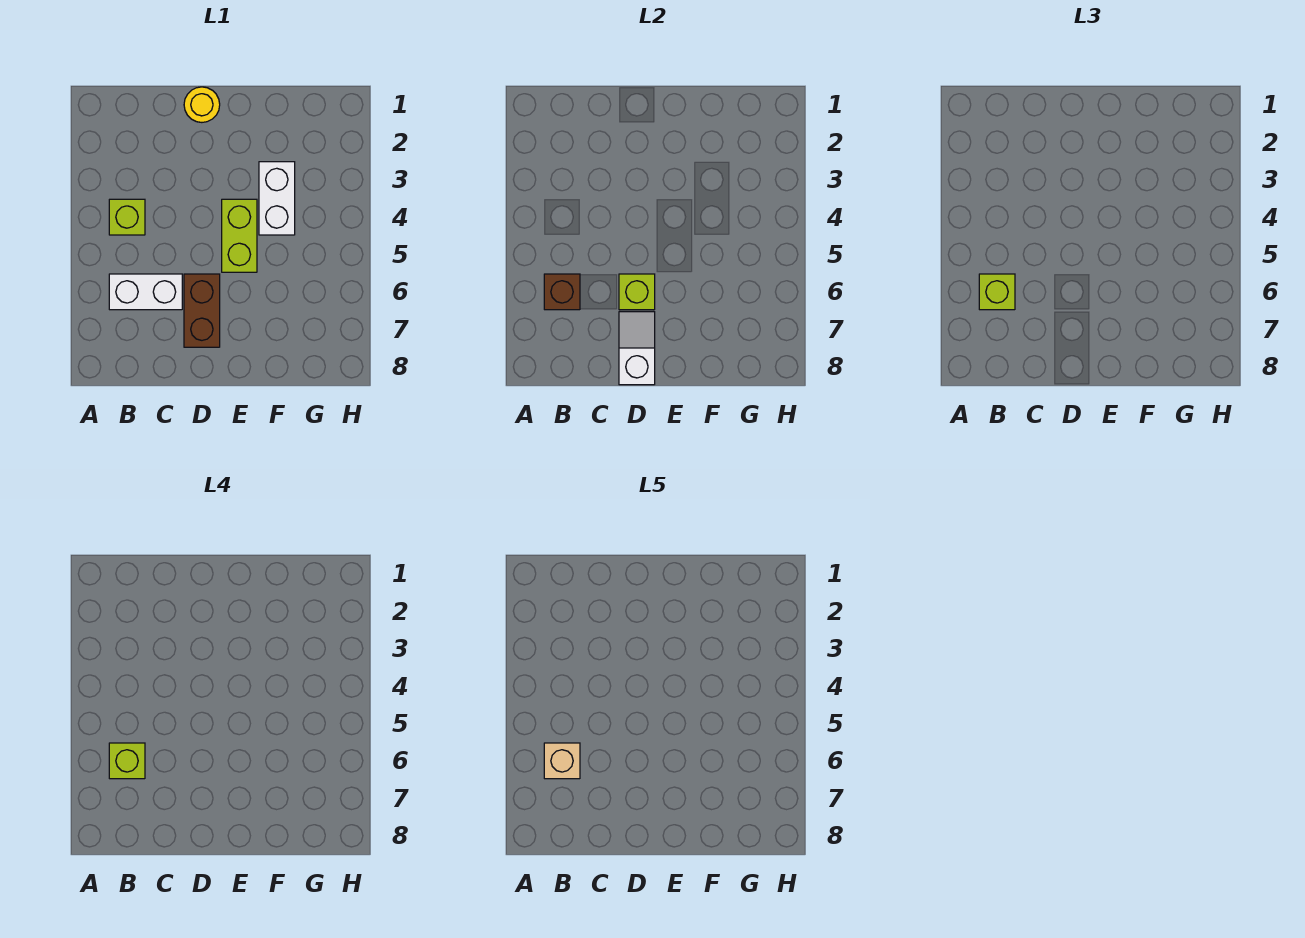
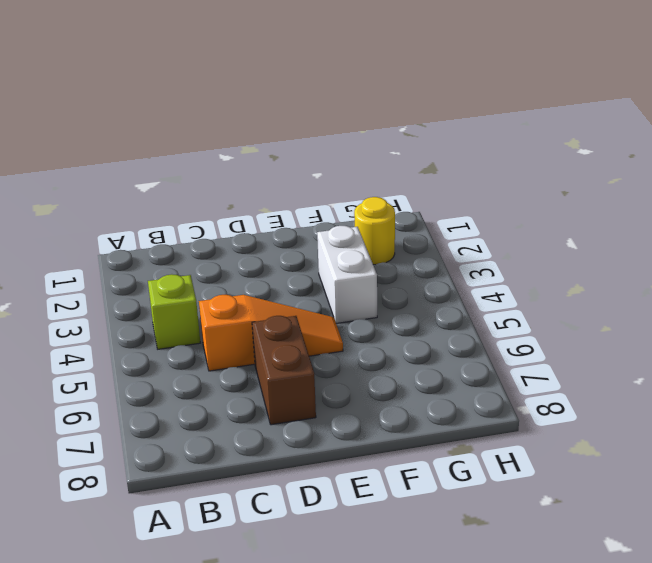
orange slope C5:E5 level 1 top C -> lime brick E4:E5 level 1
yellow round brick G2 level 1 -> yellow round brick D1 level 1
none -> white brick B6:C6 level 1
none -> brown brick B6 level 2
none -> lime brick D6 level 2

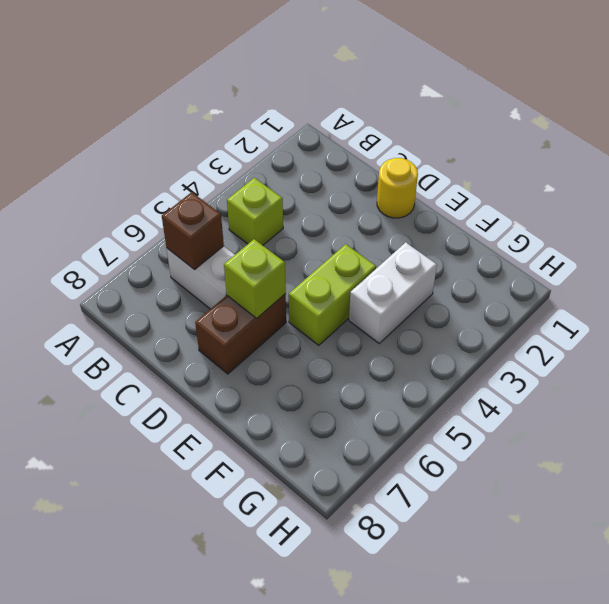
none -> white slope D7:D8 level 2 top 8
none -> lime brick B6 level 3
none -> lime brick B6 level 4

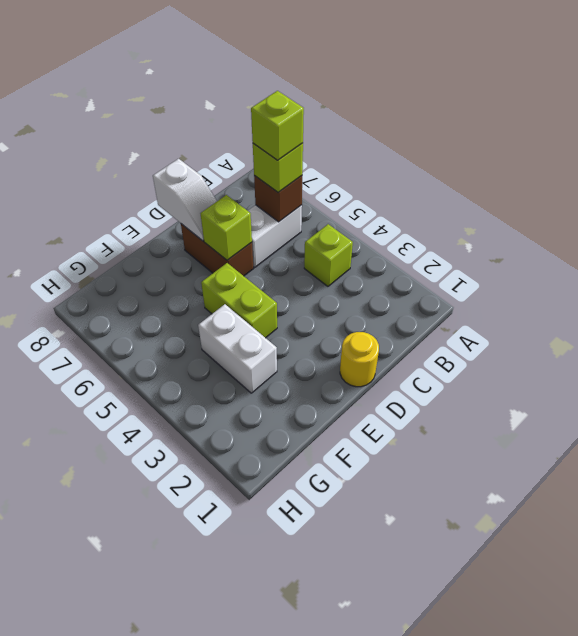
none -> tan brick B6 level 5

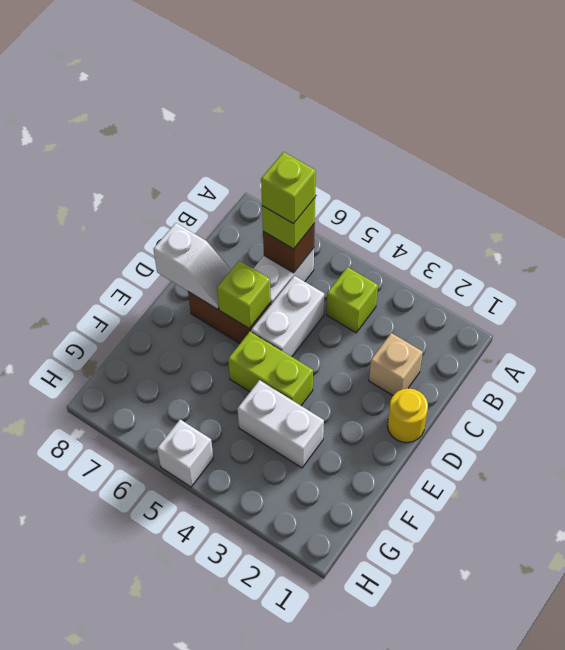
tan brick C2 level 1 -> tan brick B6 level 5
white brick C5:D5 level 1 -> none
white brick H5 level 1 -> none

